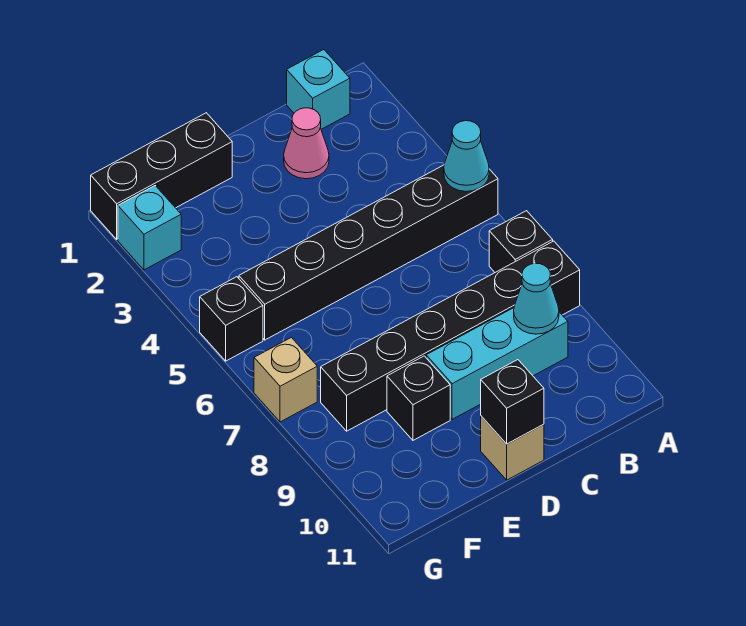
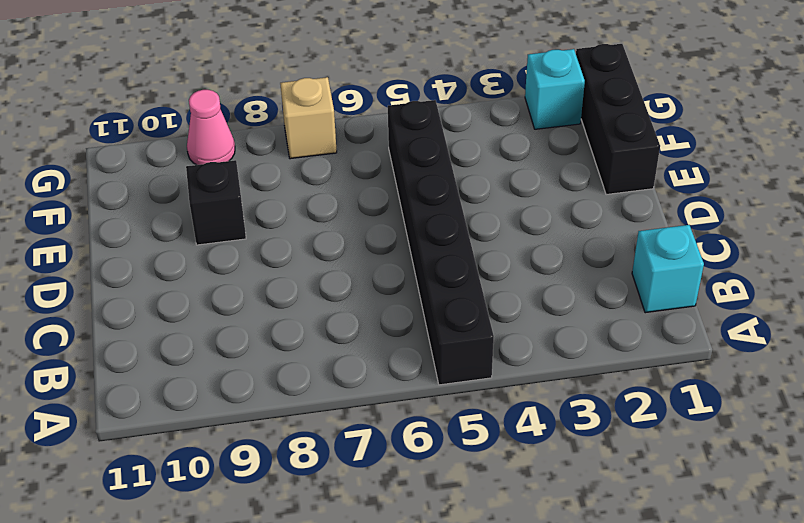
pink cone G9 level 1 -> pink cone C2 level 1
none -> black brick A7 level 1
none -> black brick A8:F8 level 1
none -> cyan brick B9:D9 level 1

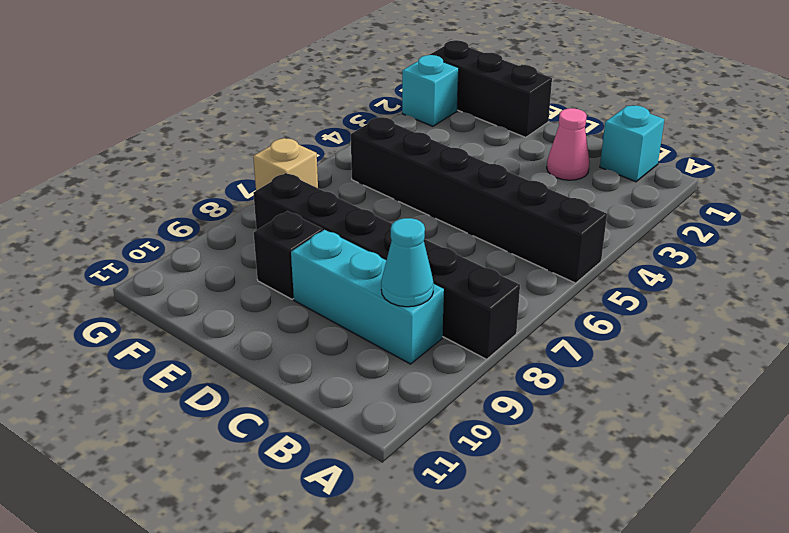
none -> black brick A7 level 1
none -> tan brick D11 level 1
none -> black brick G5 level 1

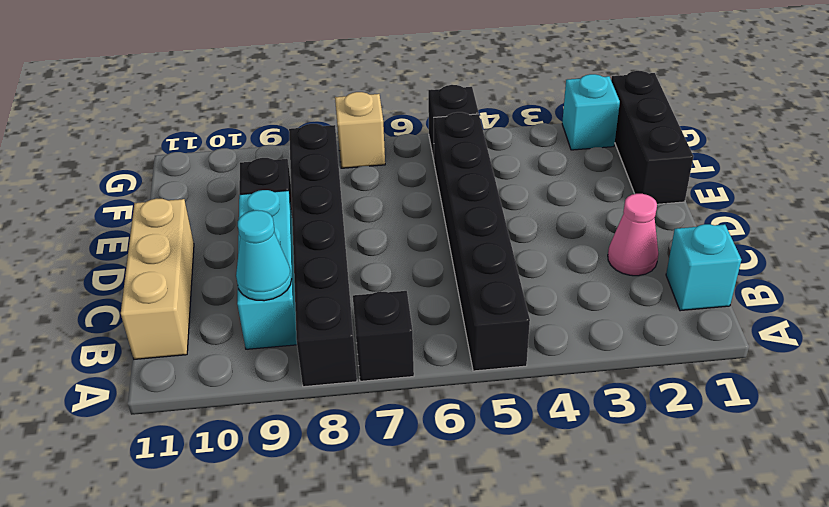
tan brick B11:D11 level 1 -> tan brick D11 level 1
none -> cyan cone A5 level 2
none -> black brick D11 level 2

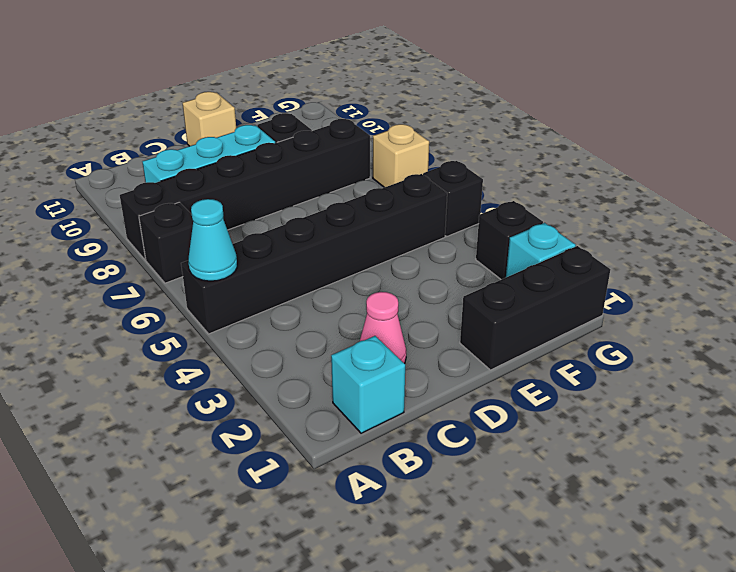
black brick G3 level 1 -> black brick D11 level 2
none -> cyan cone B9 level 2

